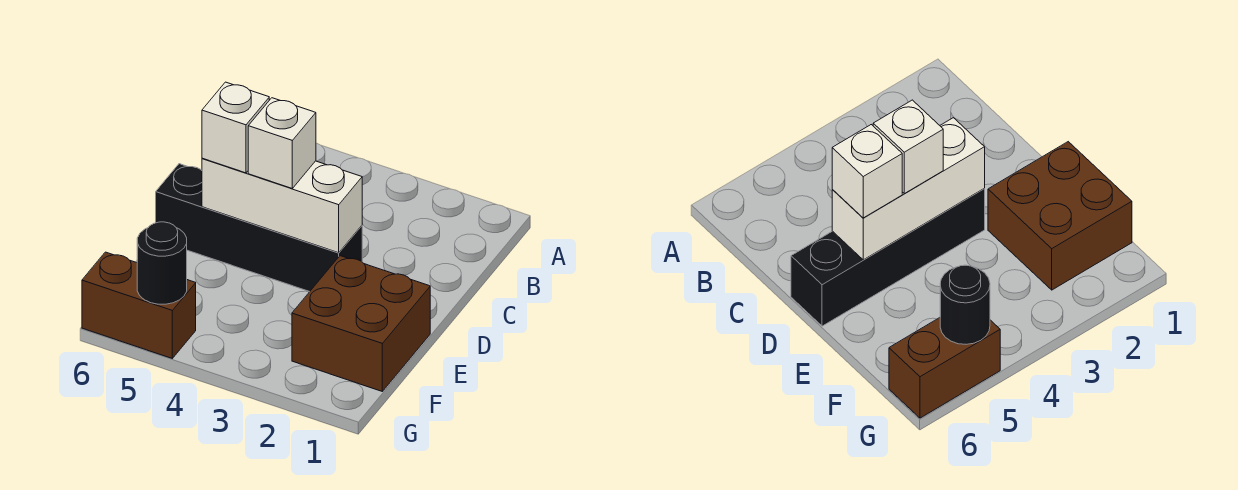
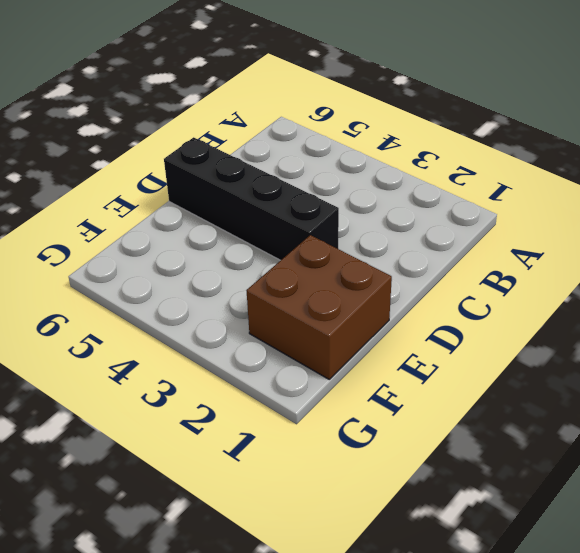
none -> brown brick G5:G6 level 1
none -> white brick D3:D5 level 2

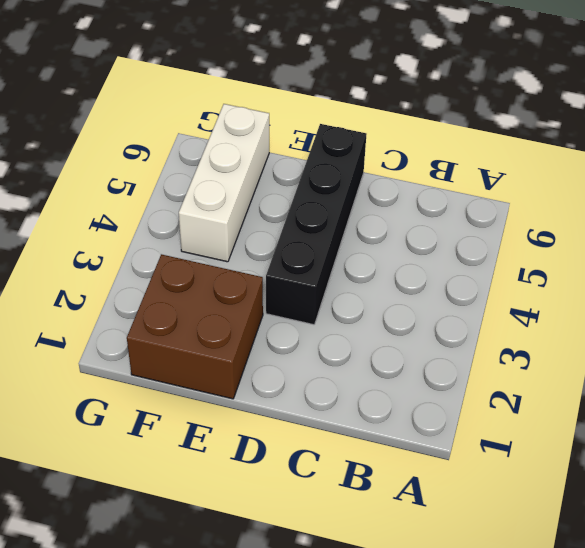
white brick F4:F6 level 1 -> white brick D3:D5 level 2
none -> brown brick G5:G6 level 1
none -> black round brick G5 level 2

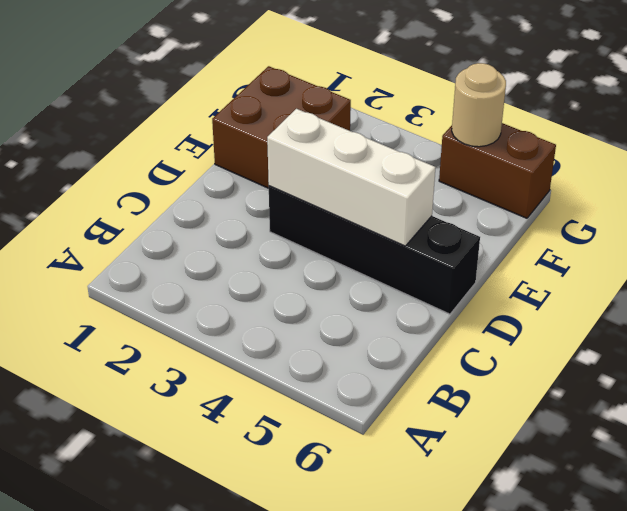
tan round brick G5 level 2 -> black round brick G5 level 2
none -> white brick D4 level 3
none -> white brick D5 level 3

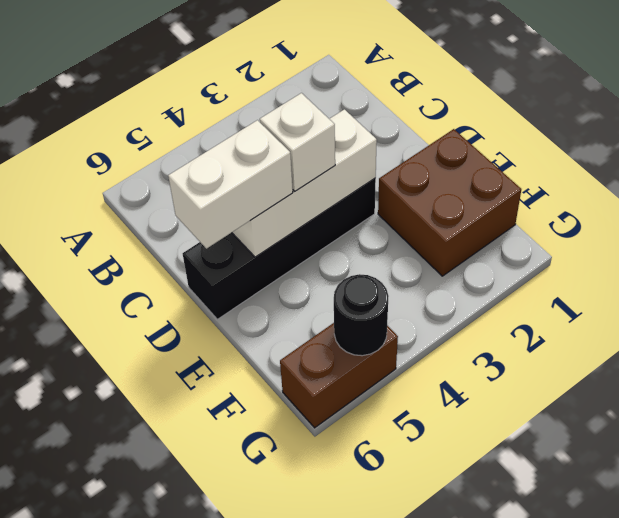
white brick D5:D6 level 3 -> white brick D5 level 3

